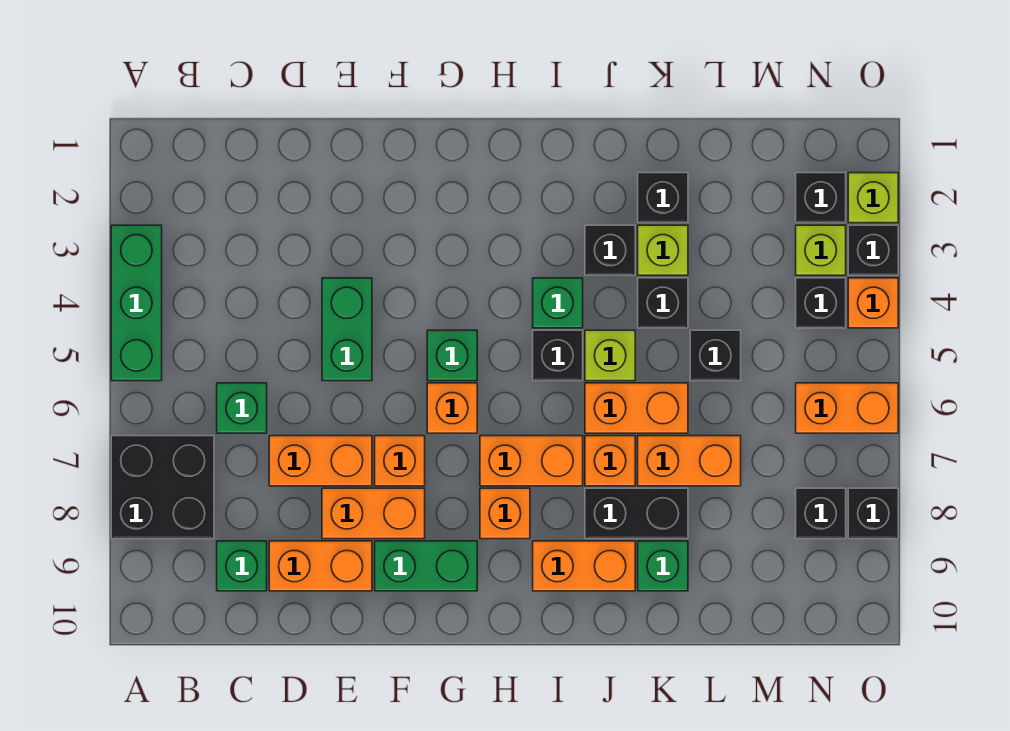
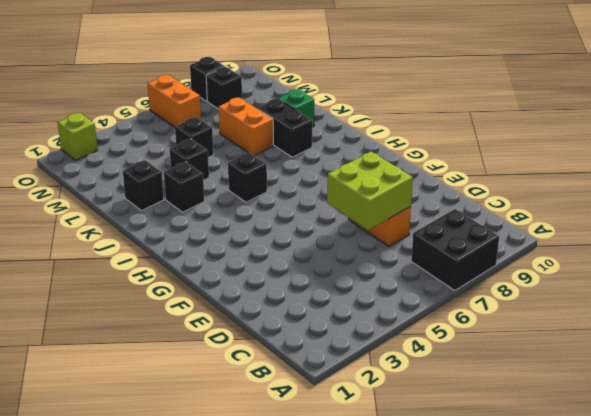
lime brick D6:E7 level 2 -> none
none -> green brick A3:A5 level 1
none -> green brick C6 level 1
none -> green brick C9 level 1
none -> orange brick D9:E9 level 1

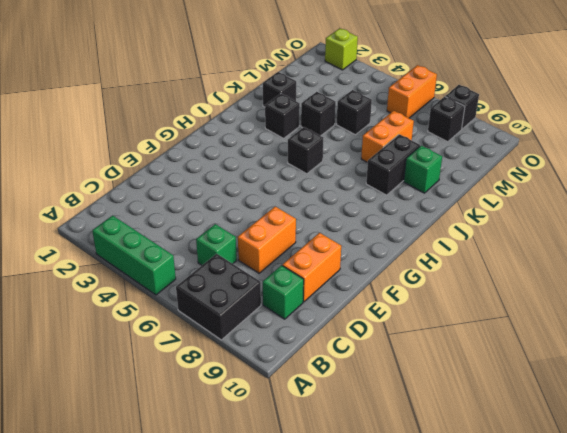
none -> green brick E4:E5 level 1
none -> orange brick E8:F8 level 1
none -> orange brick F7 level 1
none -> green brick F9:G9 level 1

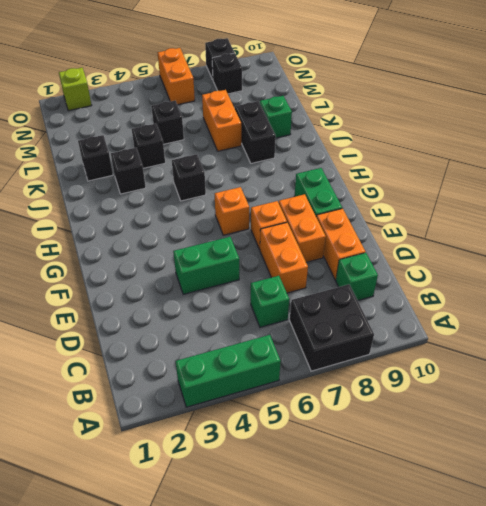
none -> green brick G5 level 1
none -> orange brick H7:I7 level 1
none -> orange brick H8 level 1
none -> green brick I4 level 1

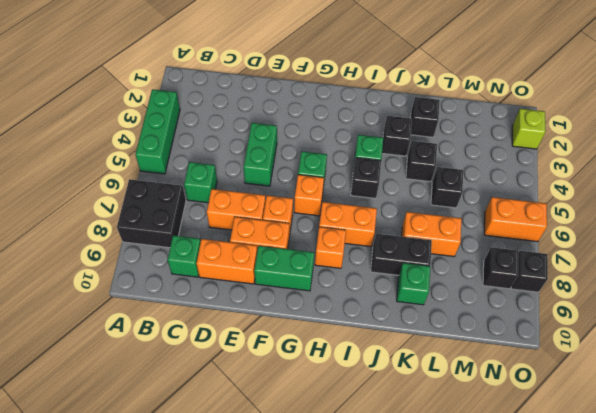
none -> orange brick I9:J9 level 1
none -> lime brick J5 level 1
none -> orange brick J6:K6 level 1
none -> orange brick J7 level 1

